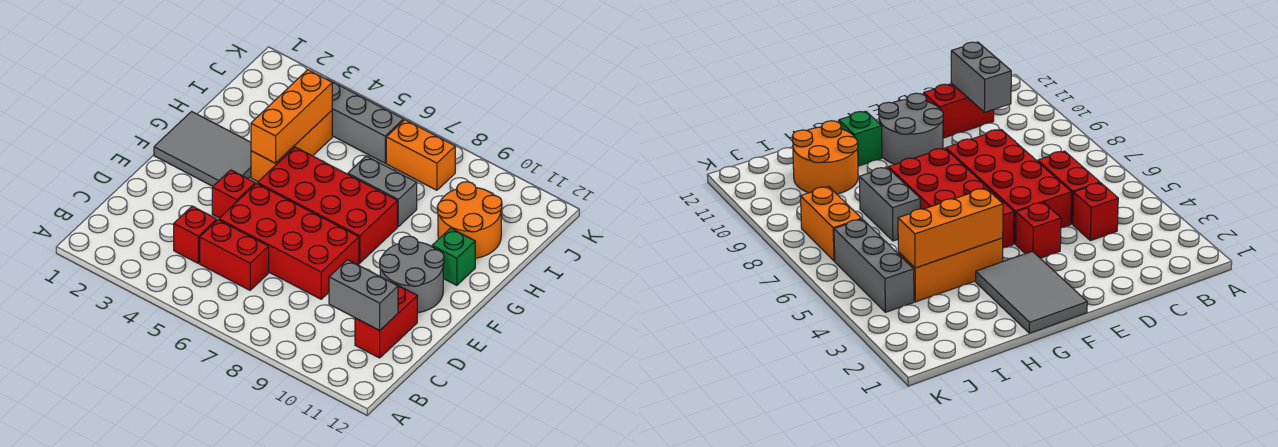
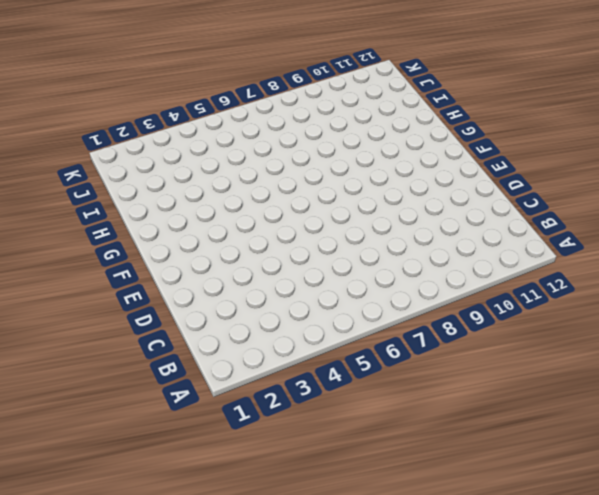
none -> red brick C4 level 1
none -> red brick C5:C6 level 1
none -> red brick C11:D11 level 1

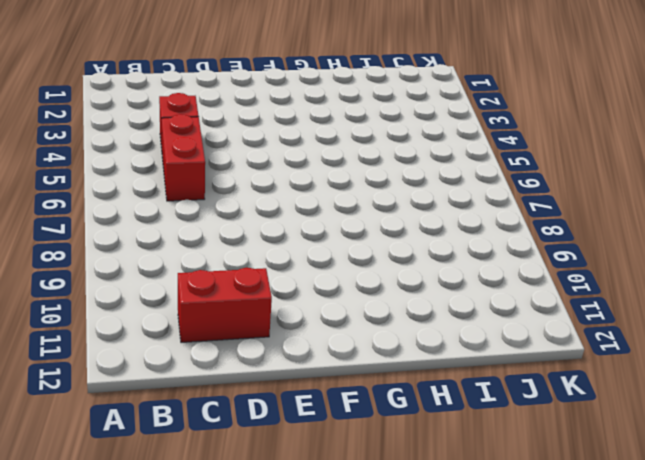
none -> red brick D5:E8 level 1
none -> red brick E4 level 1
none -> grey round brick E10:F11 level 1

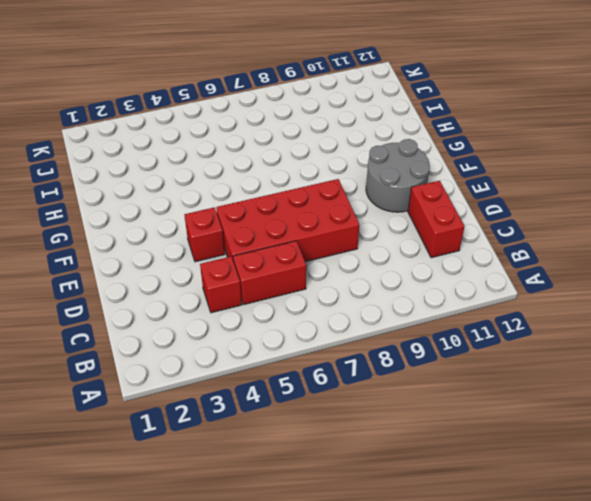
none -> grey tile F1:G3 level 1
none -> red brick F5:G8 level 1
none -> orange brick G4:I4 level 1

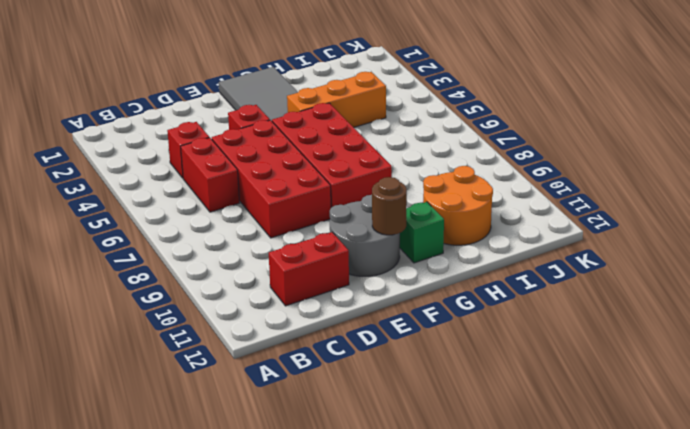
brown round brick F11 level 2 -> none
none -> grey brick H7:H8 level 1
none -> grey brick J4:J6 level 1
none -> orange brick J7:J8 level 1

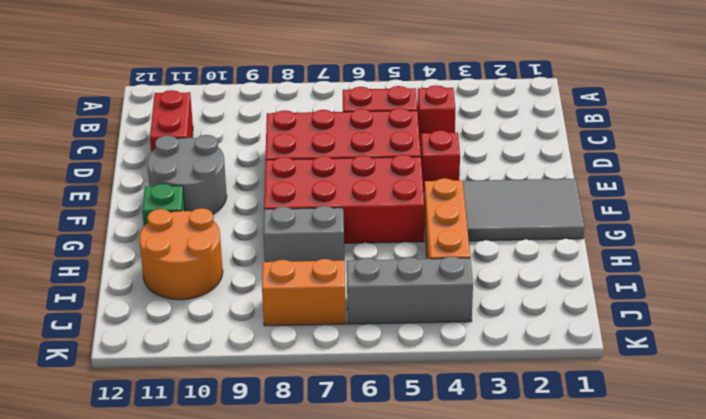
none -> grey brick C10:C11 level 2
none -> orange brick G4:I4 level 2

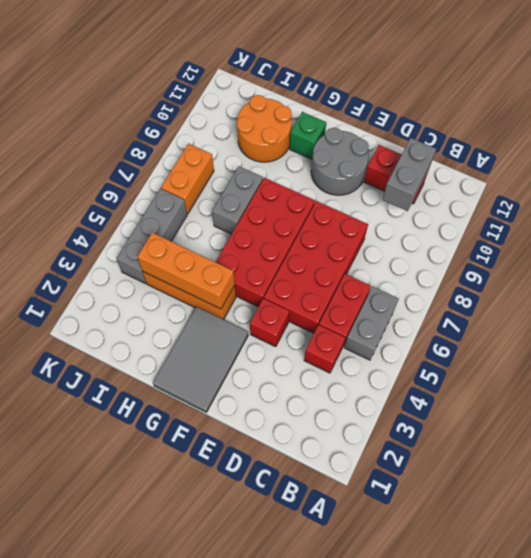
grey brick B5:B6 level 1 -> none

